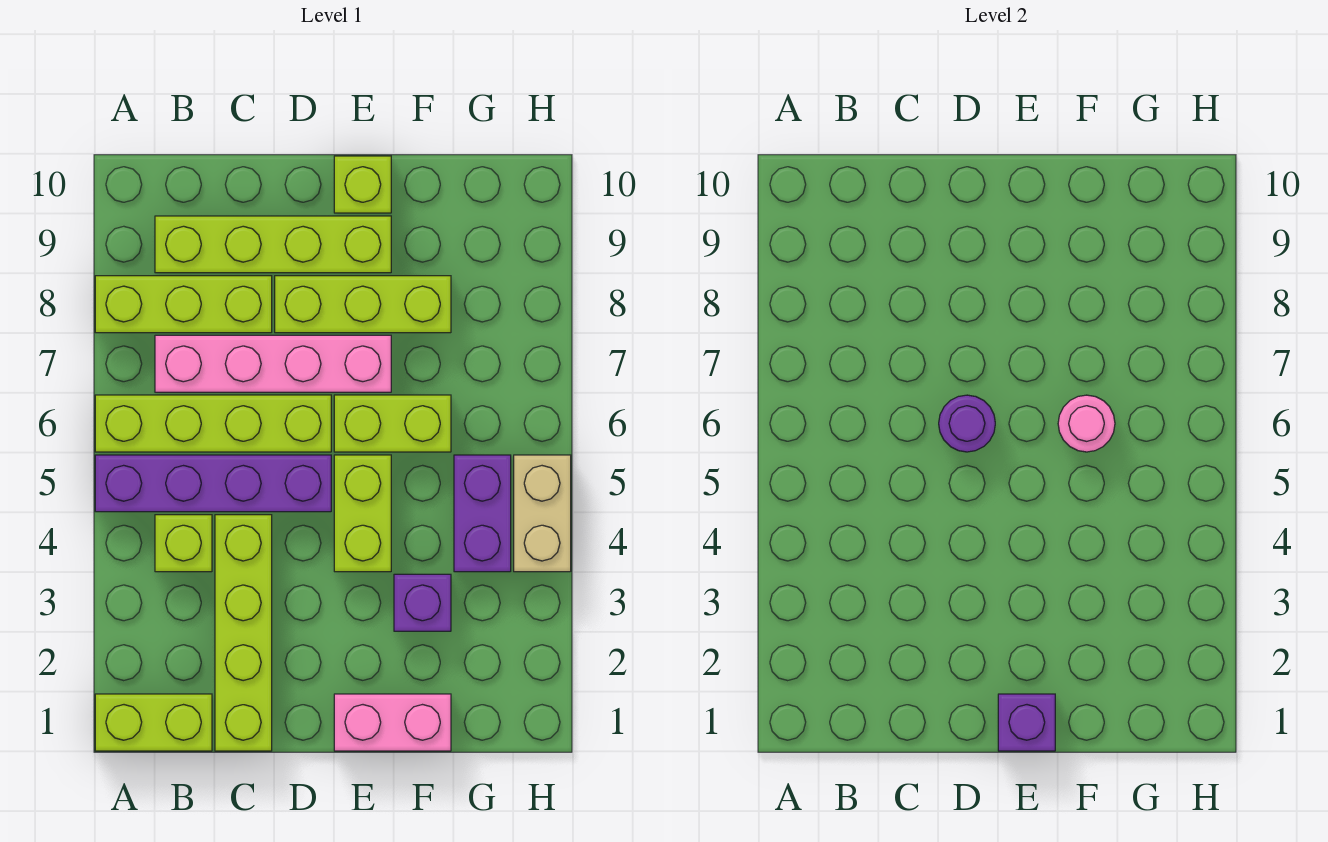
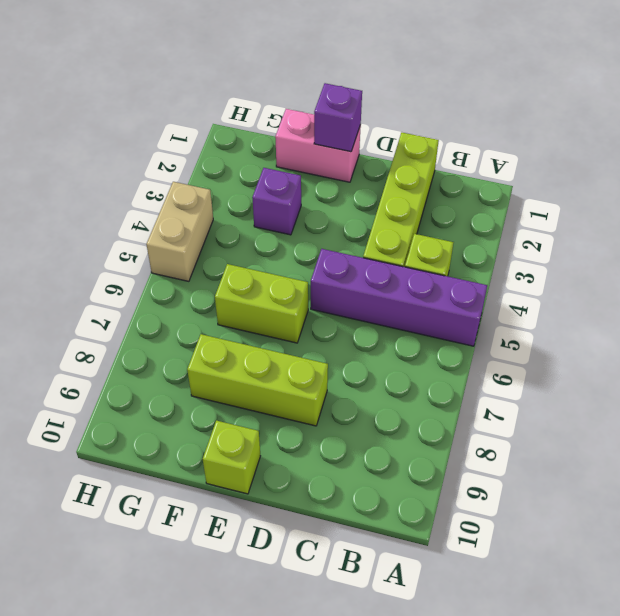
none -> lime brick A1:B1 level 1
none -> lime brick A6:D6 level 1
none -> lime brick A8:C8 level 1

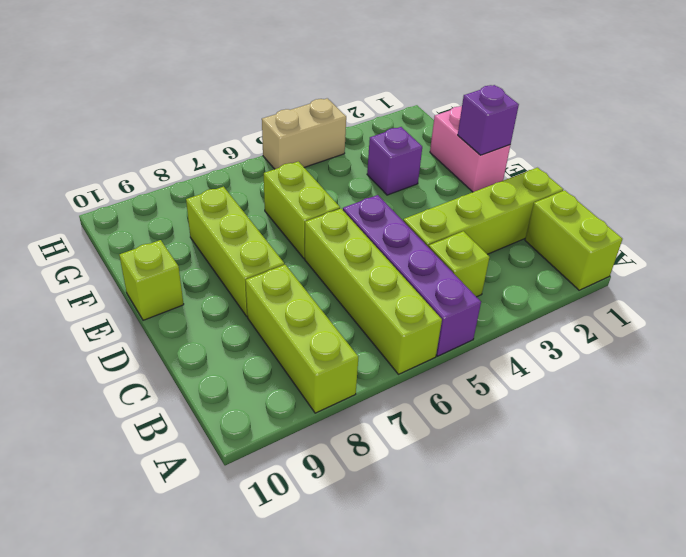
none -> pink brick B7:E7 level 1
none -> lime brick B9:E9 level 1
none -> lime brick E4:E5 level 1

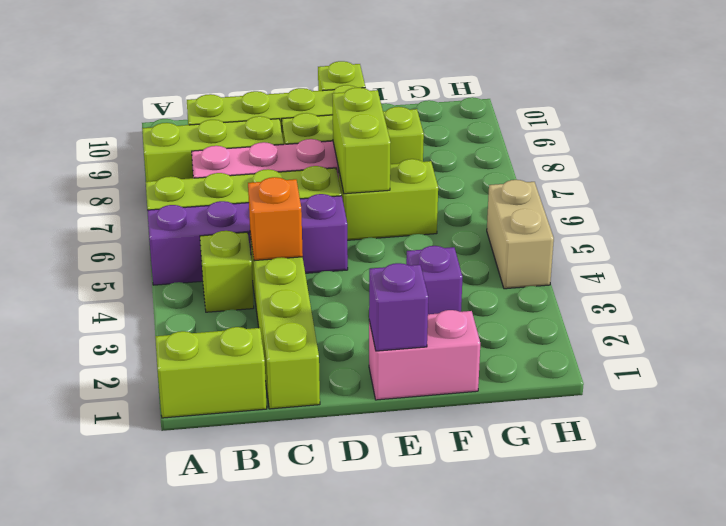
orange brick C4 level 2 -> none
lime brick E6:E7 level 2 -> lime brick E4:E5 level 1
none -> purple brick G4:G5 level 1
none -> purple round brick D6 level 2
none -> pink round brick F6 level 2

